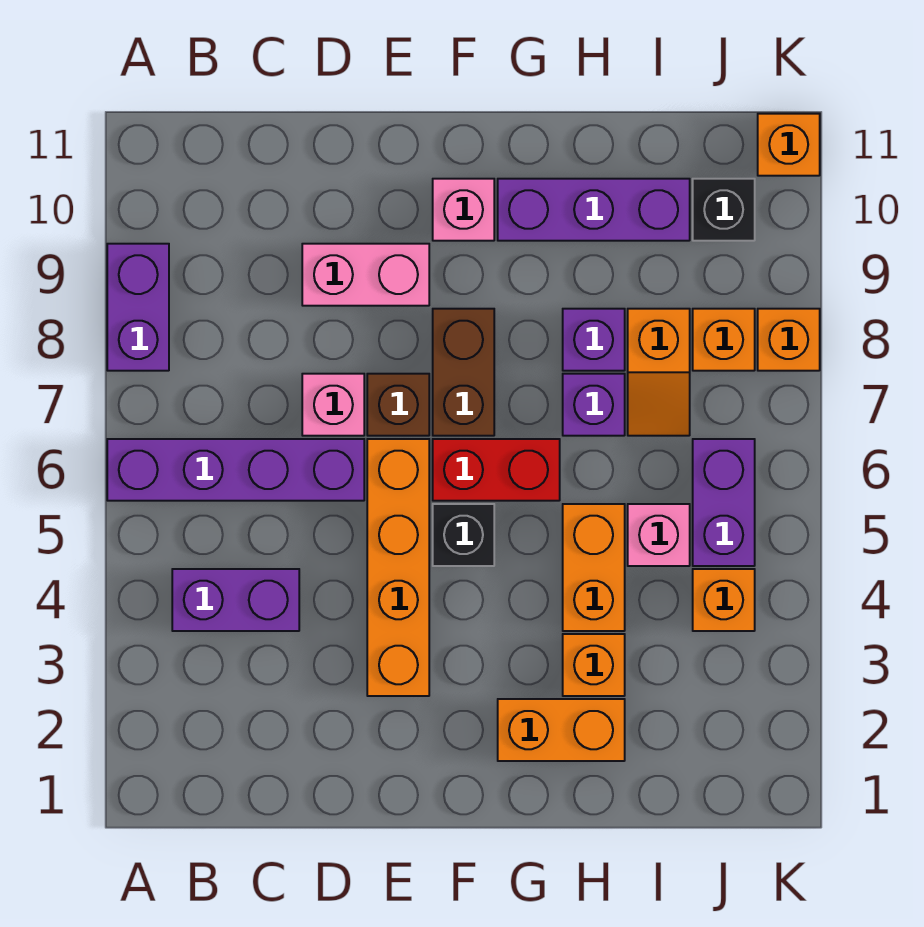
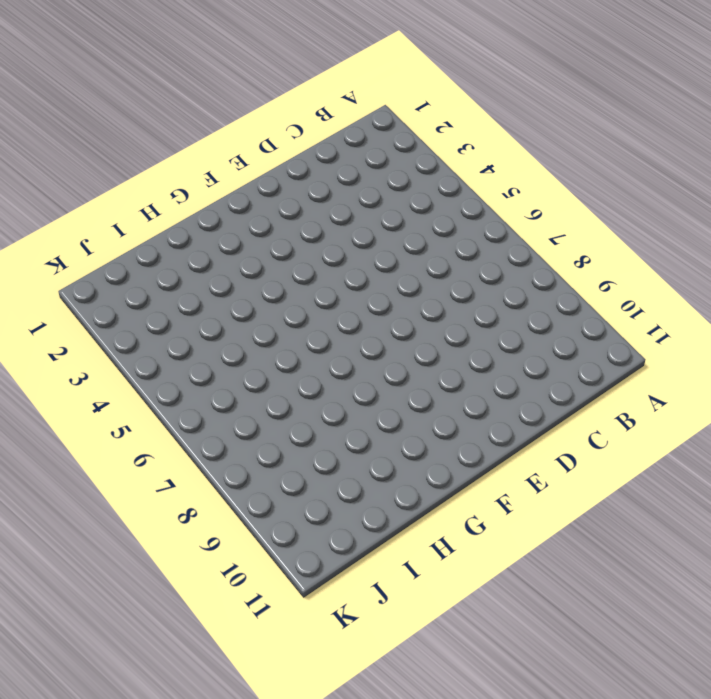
none -> purple brick A6:D6 level 1
none -> purple brick A8:A9 level 1
none -> purple brick B4:C4 level 1

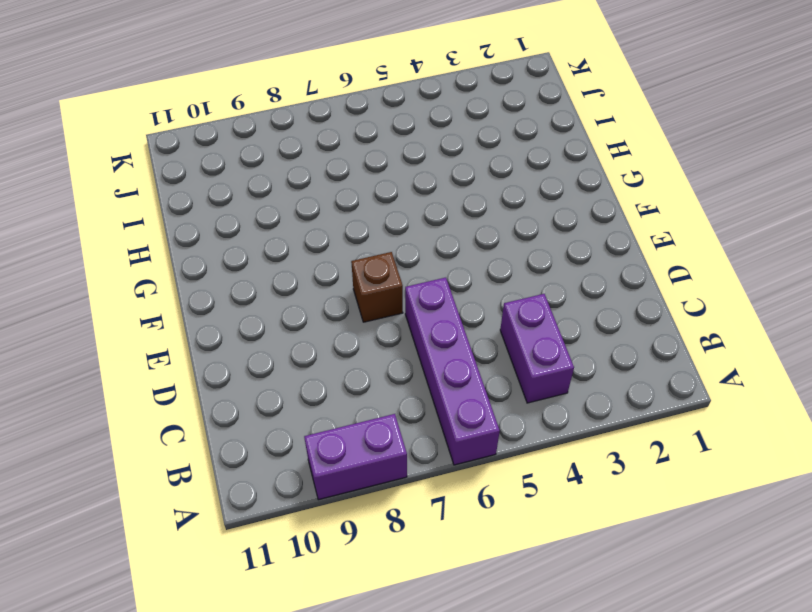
none -> pink brick D7 level 1
none -> pink brick D9:E9 level 1
none -> orange brick E3:E6 level 1

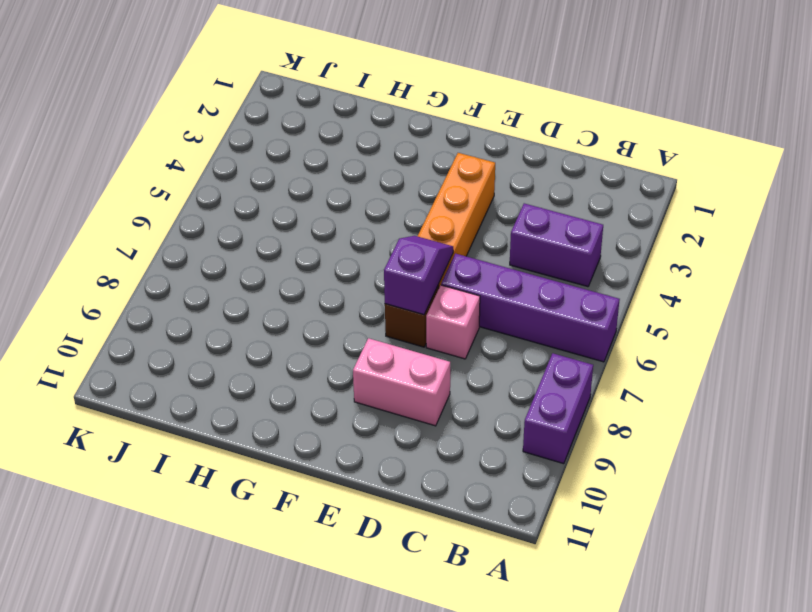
purple slope E6:E7 level 2 top 7 -> none
none -> black brick F5 level 1
none -> red brick F6:G6 level 1
none -> brown brick F7:F8 level 1

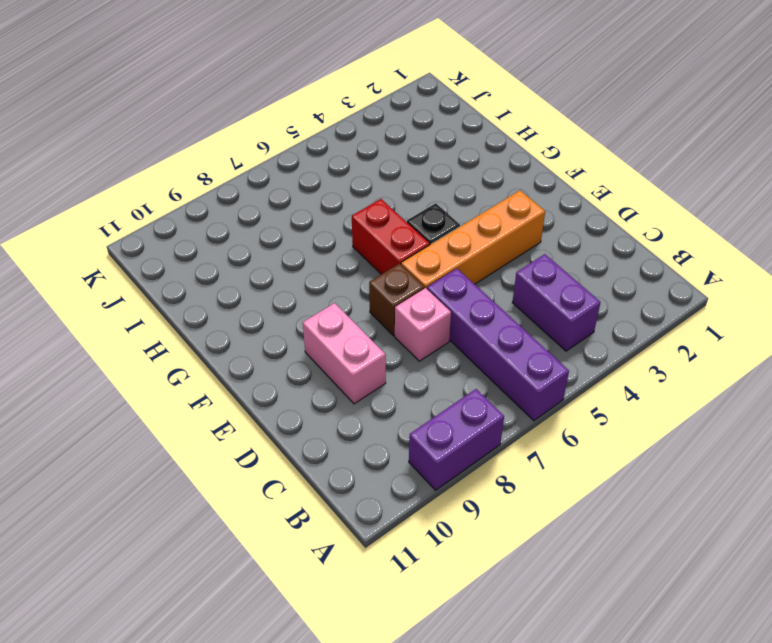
none -> brown brick F7:F8 level 1
none -> pink brick F10 level 1
none -> orange brick G2:H2 level 1

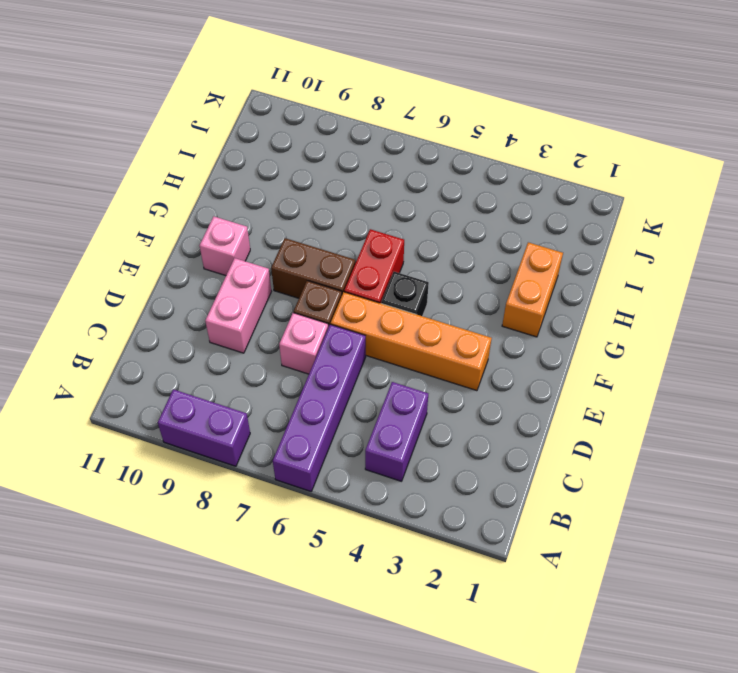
none -> purple brick G10:I10 level 1
none -> orange brick H3 level 1
none -> orange brick H4:H5 level 1

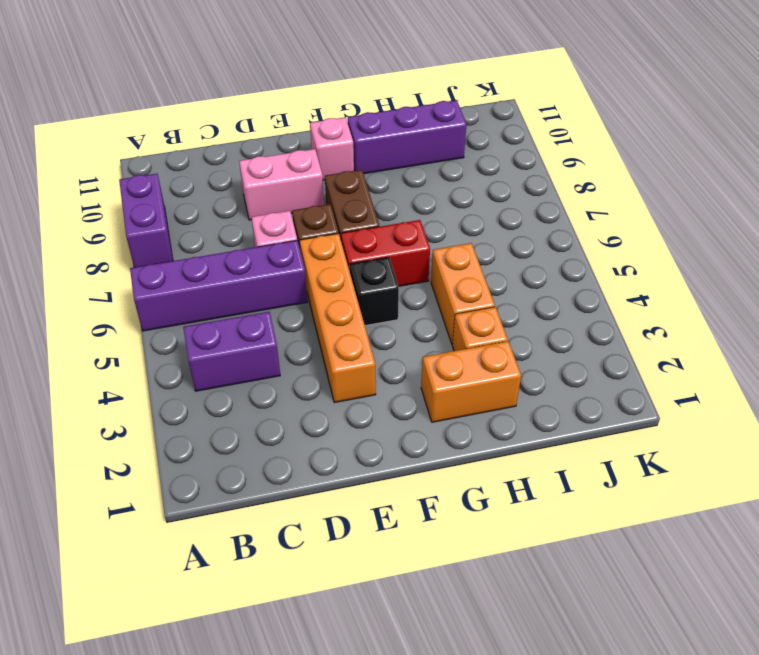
none -> purple brick H7 level 1
none -> purple brick H8 level 1
none -> pink brick I5 level 1

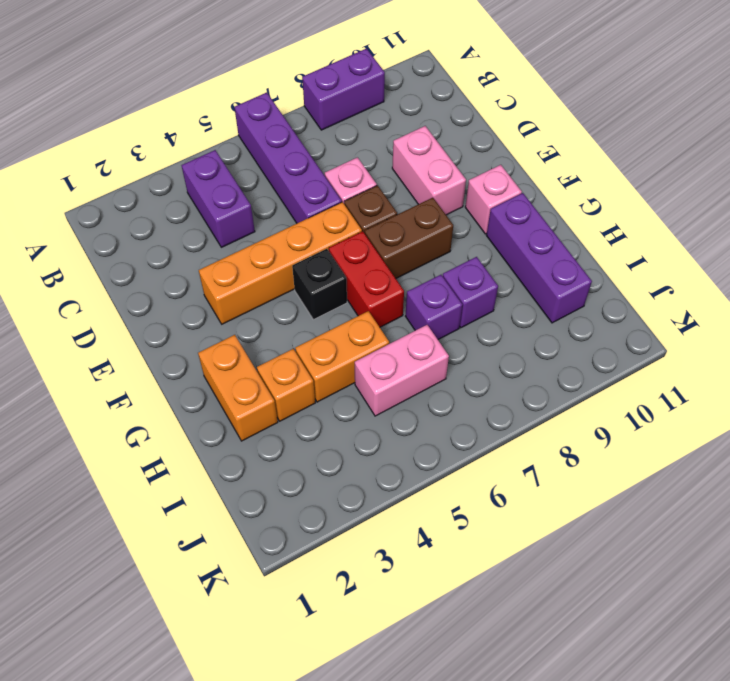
pink brick I5:I6 level 1 -> pink brick I5 level 1
none -> orange slope I7:I8 level 1 top 8
none -> orange brick J4 level 1
none -> purple brick J5:J6 level 1

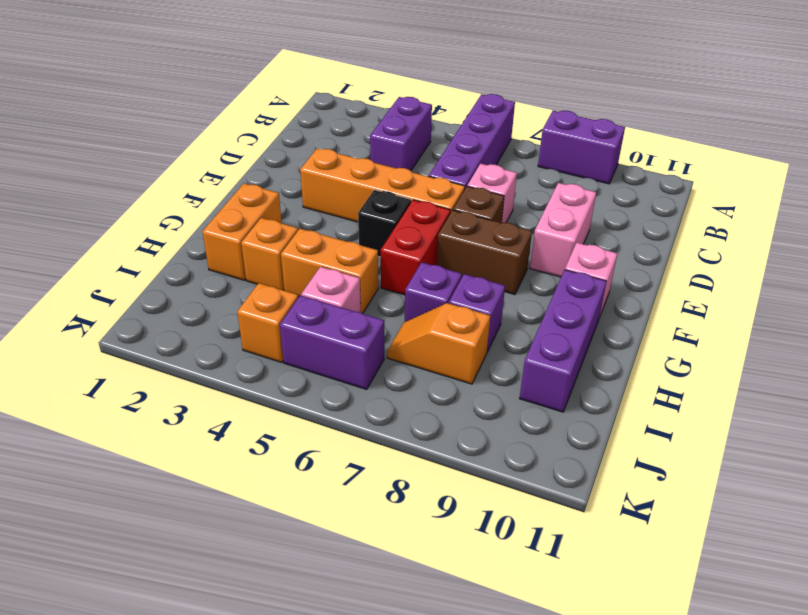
none -> orange brick J8 level 1
none -> black brick J10 level 1
none -> orange brick K8 level 1

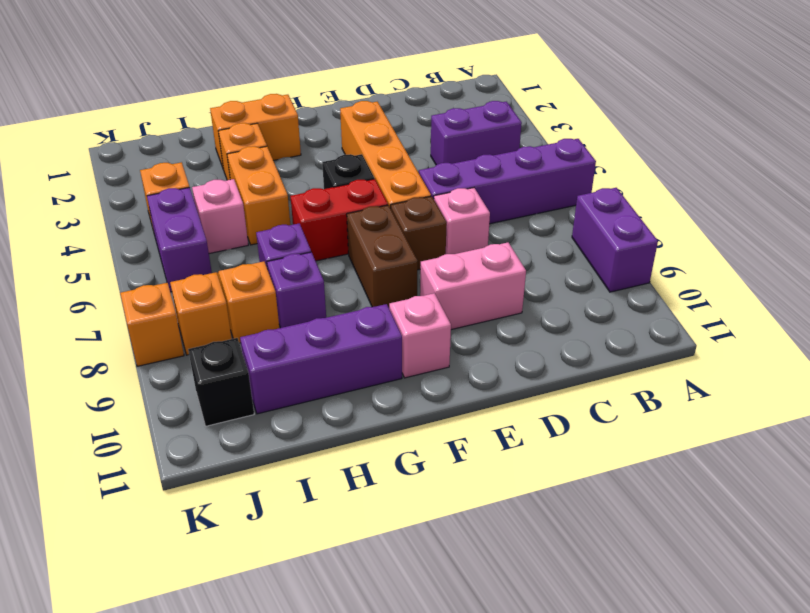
none -> orange brick K11 level 1

